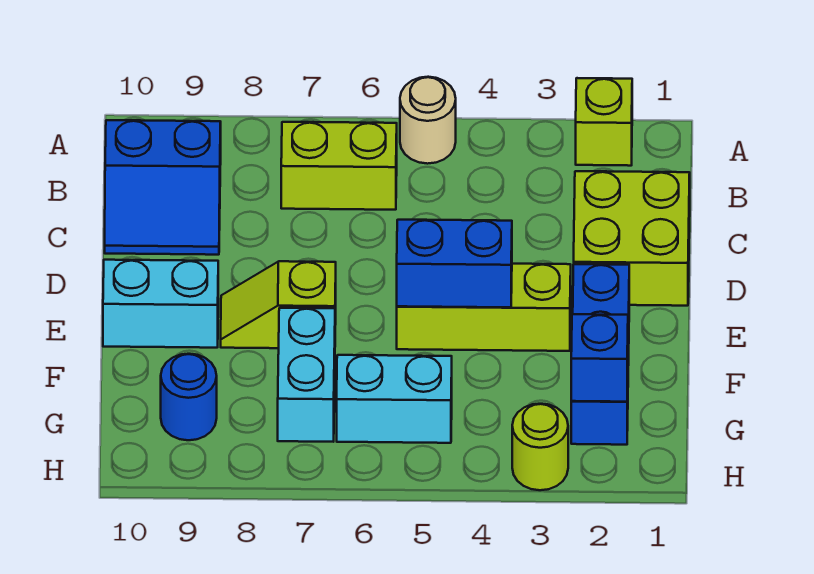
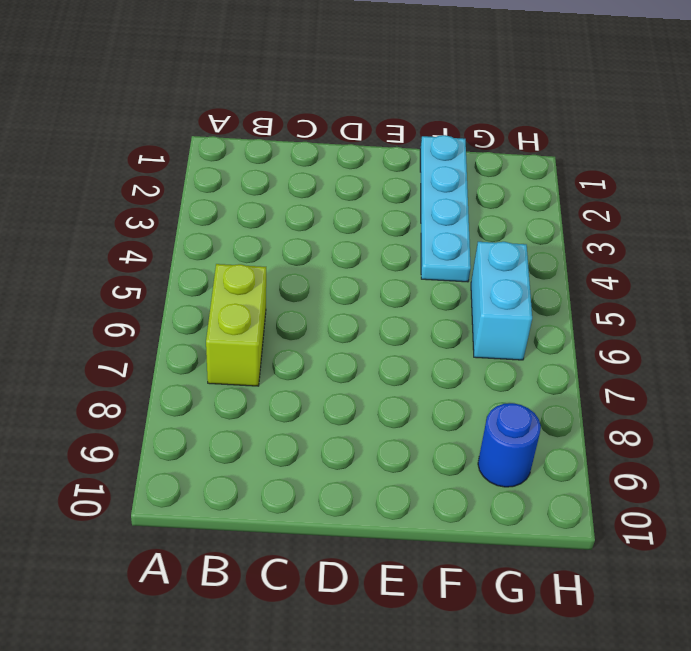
cyan plate F1:F4 level 1 -> blue brick E2:G2 level 1
none -> lime brick A2 level 1
none -> tan round brick A5 level 1
none -> blue slope B9:C10 level 1 top B

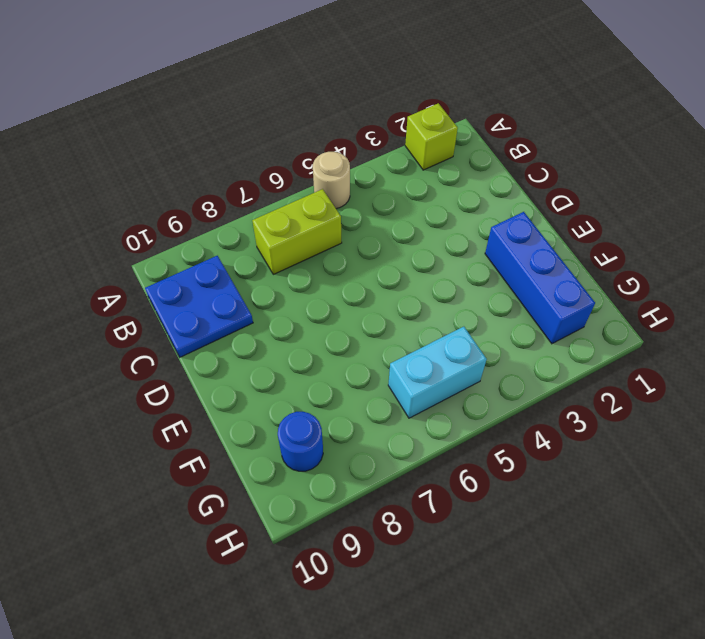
blue plate B9:C10 level 1 -> blue slope B9:C10 level 1 top B
none -> lime brick C1:D2 level 1
none -> lime brick E3:E5 level 1
none -> lime slope E7:E8 level 1 top 7

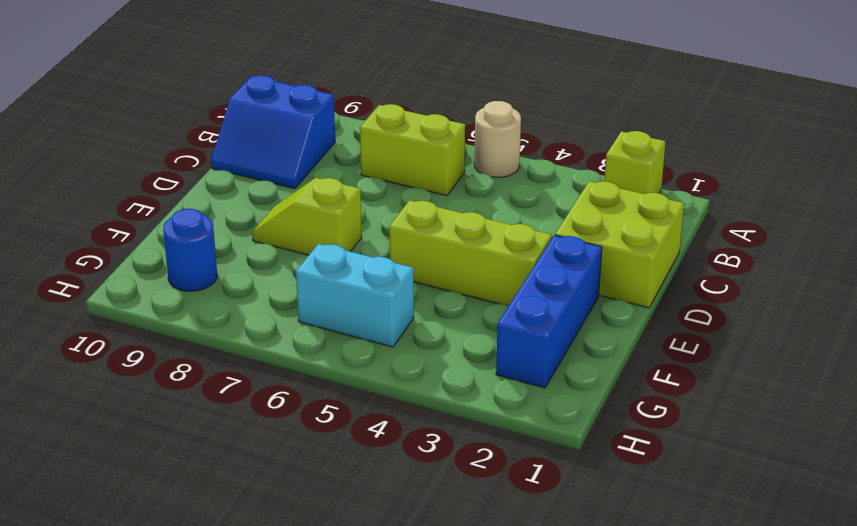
none -> cyan brick E9:E10 level 1
none -> cyan brick F7:G7 level 1
none -> lime round brick H3 level 1

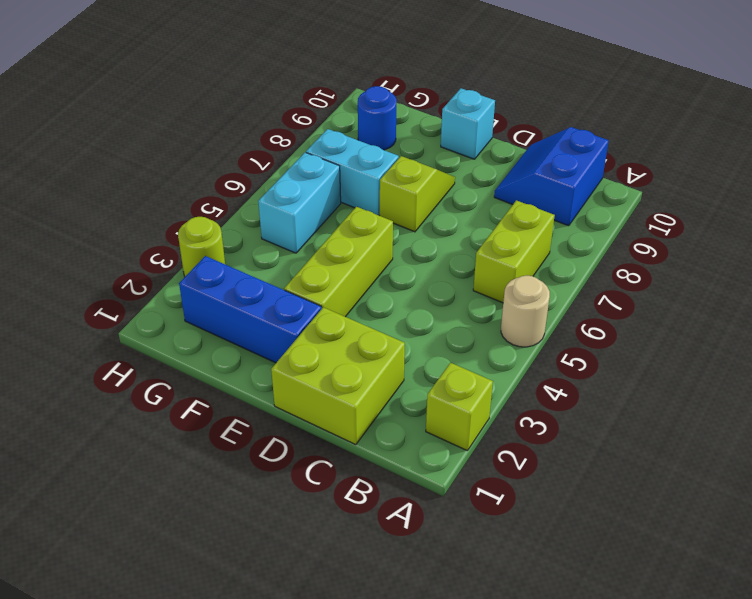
cyan brick E10 level 1 -> cyan brick E9:E10 level 1
none -> blue brick E4:E5 level 2
none -> blue brick G2 level 2

